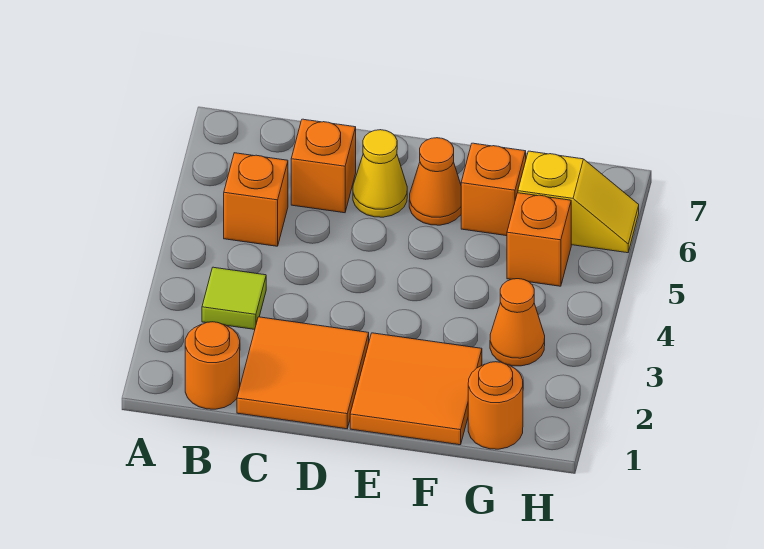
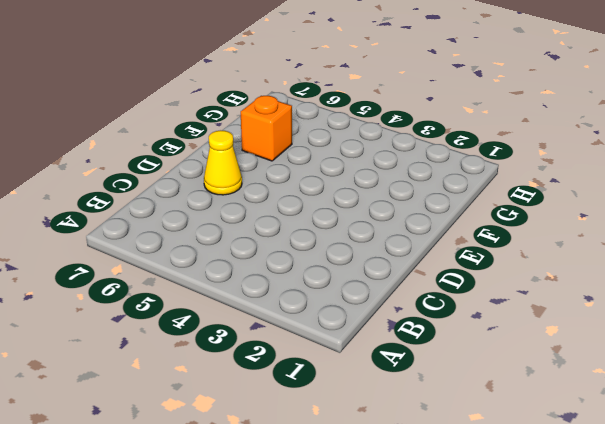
none -> orange round brick B1 level 1
none -> lime tile B3 level 1
none -> orange brick B5 level 1

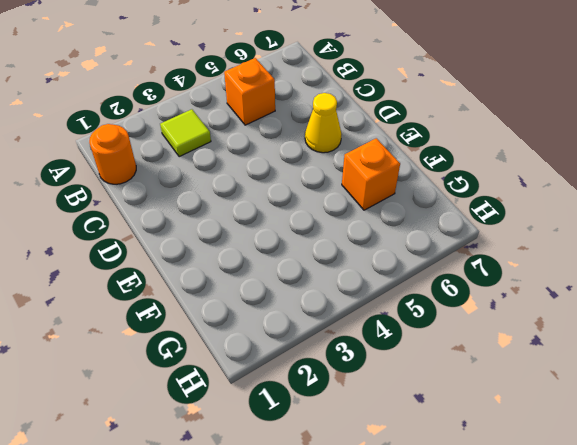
none -> orange tile C1:D2 level 1
none -> orange brick C6 level 1
none -> orange tile E1:F2 level 1

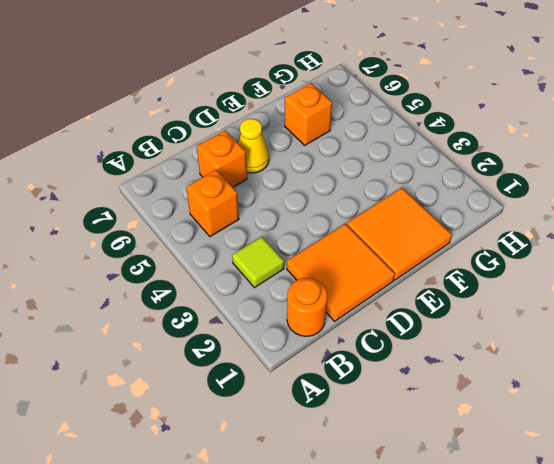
none -> orange cone E6 level 1
none -> orange round brick G1 level 1
none -> orange cone G3 level 1

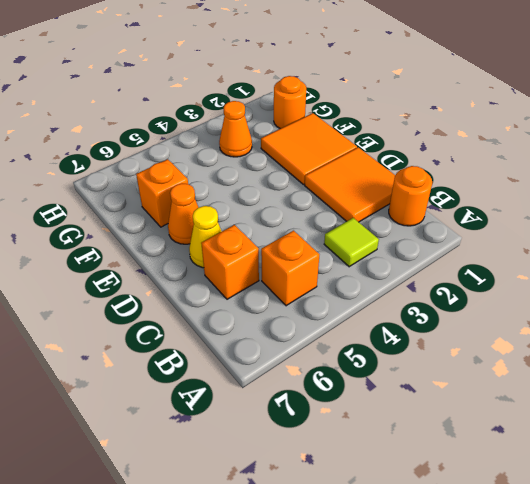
none -> orange brick G5 level 1
none -> yellow slope G6:H6 level 1 top G

